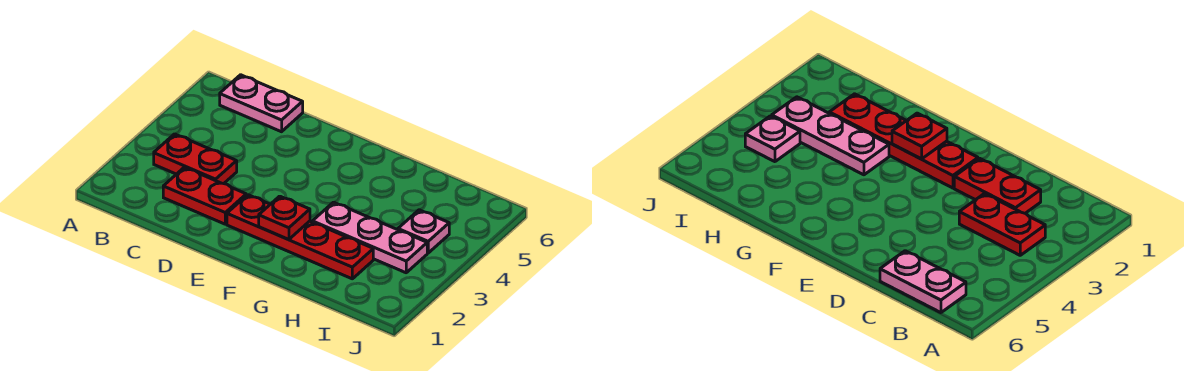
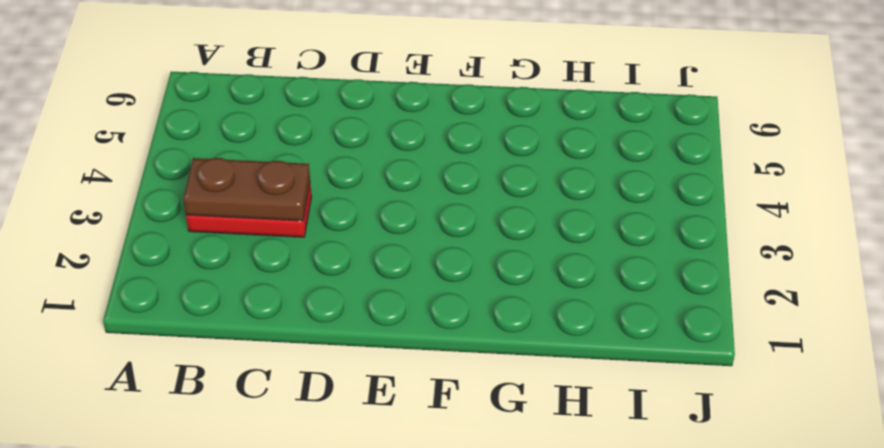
brown plate B3:C3 level 2 -> none
none -> pink plate B6:C6 level 1
none -> red plate C2:D2 level 1

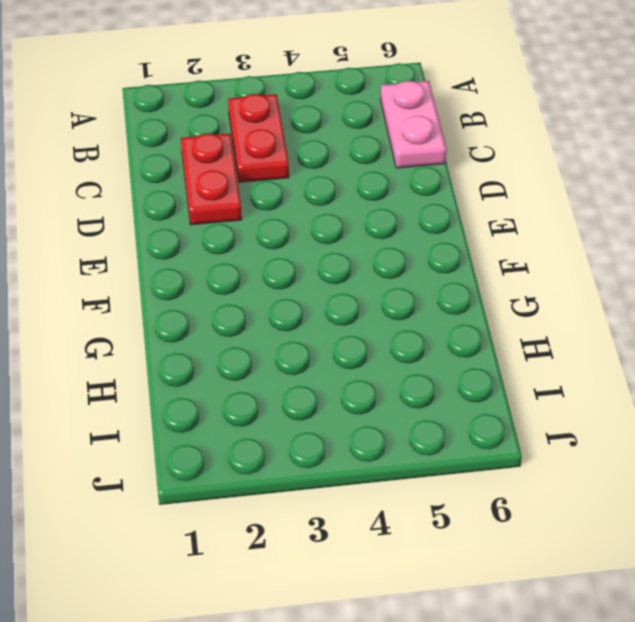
none -> red plate E2:H2 level 1
none -> pink plate G3:I3 level 1

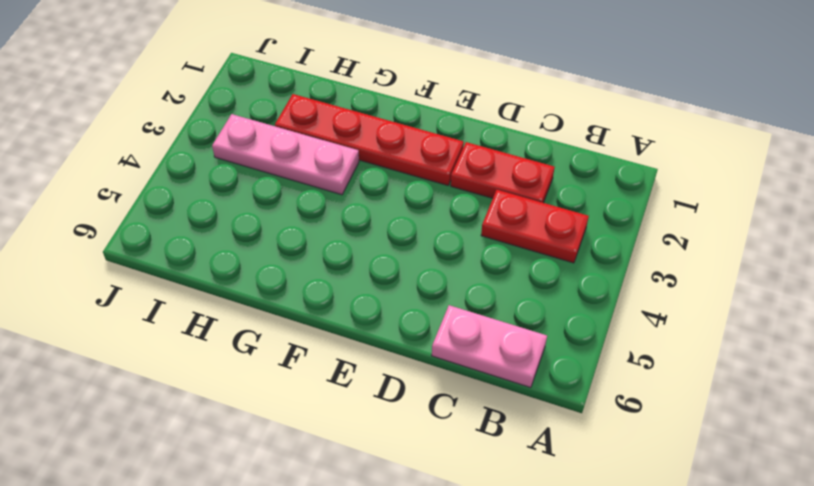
none -> pink plate I4 level 1
none -> red plate F2 level 2

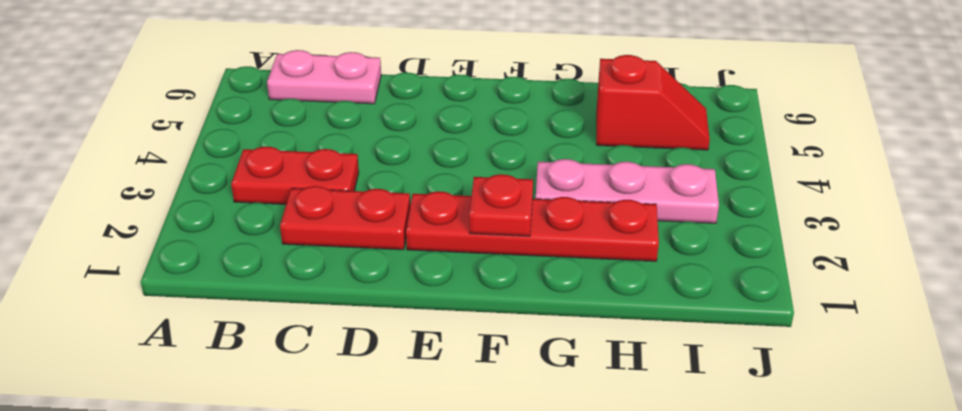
red slope H5:I5 level 1 top H -> none
none -> pink plate I4 level 1

